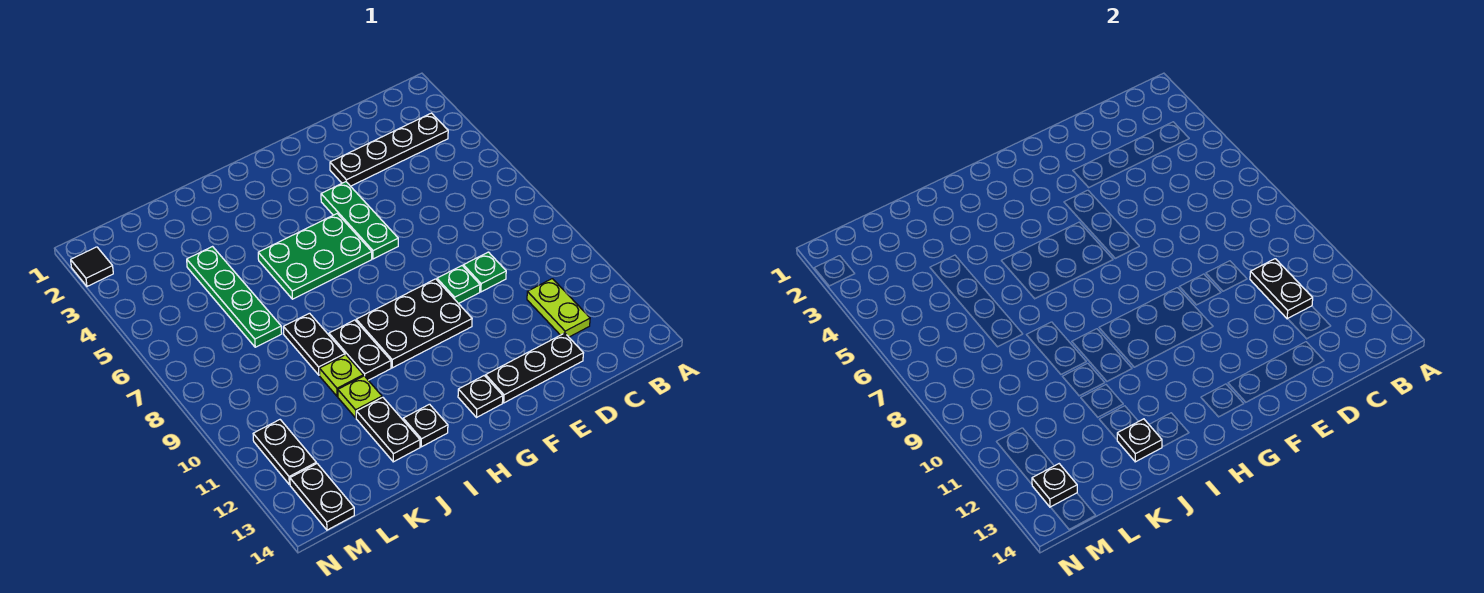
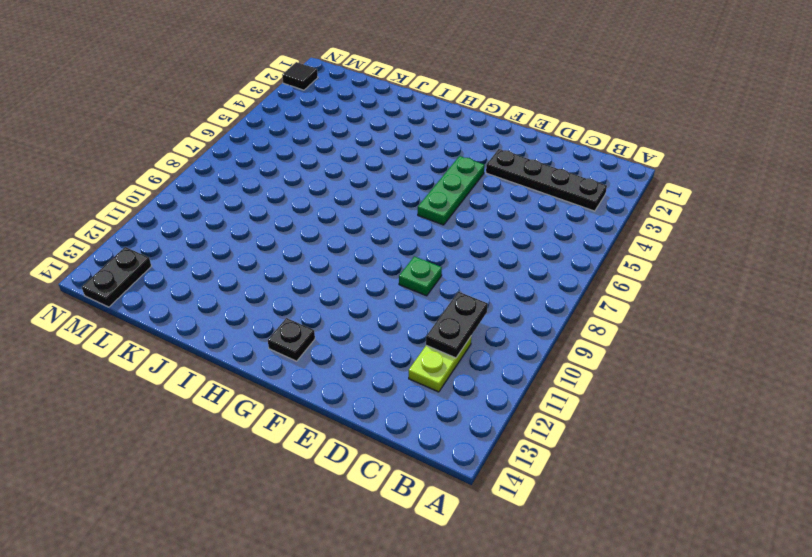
none -> green plate D9 level 1
none -> black plate D13:F13 level 1
none -> black plate F9:H10 level 1

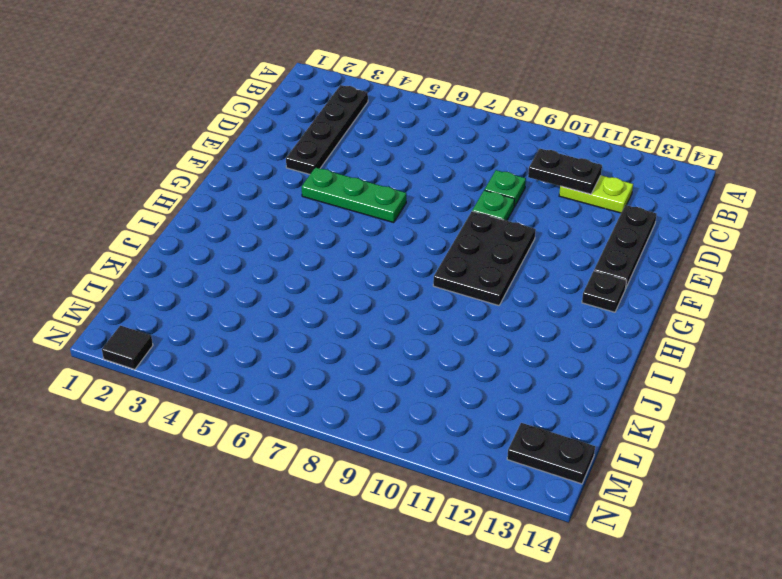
none -> green plate G5:I6 level 1
none -> black plate I9:I10 level 1
none -> black plate I13 level 1

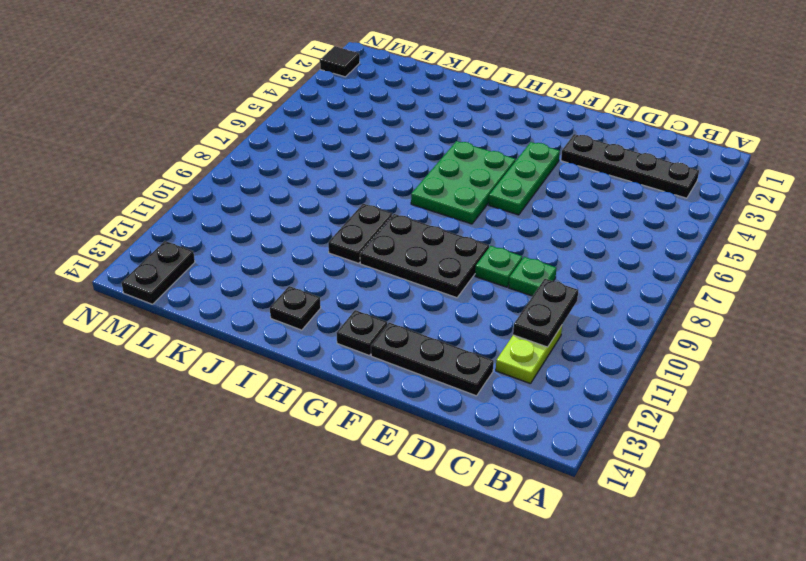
green plate G5:H7 level 1 -> green plate G5:I6 level 1
none -> black plate J8:J9 level 1
none -> lime plate J10 level 1
none -> lime plate J11 level 1

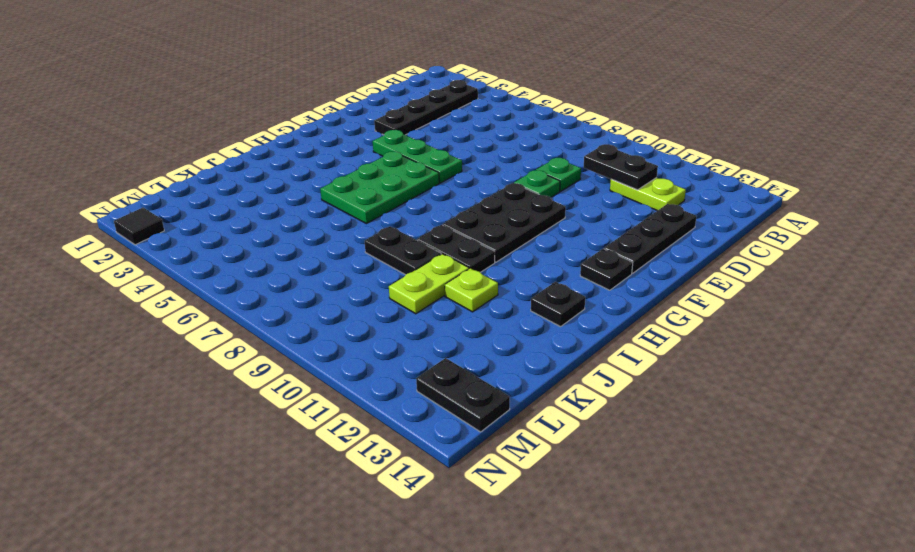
lime plate J10:K10 level 1 -> lime plate J10 level 1
none -> black plate J12:J13 level 1
none -> green plate K4:K7 level 1
none -> black plate M11:M12 level 1

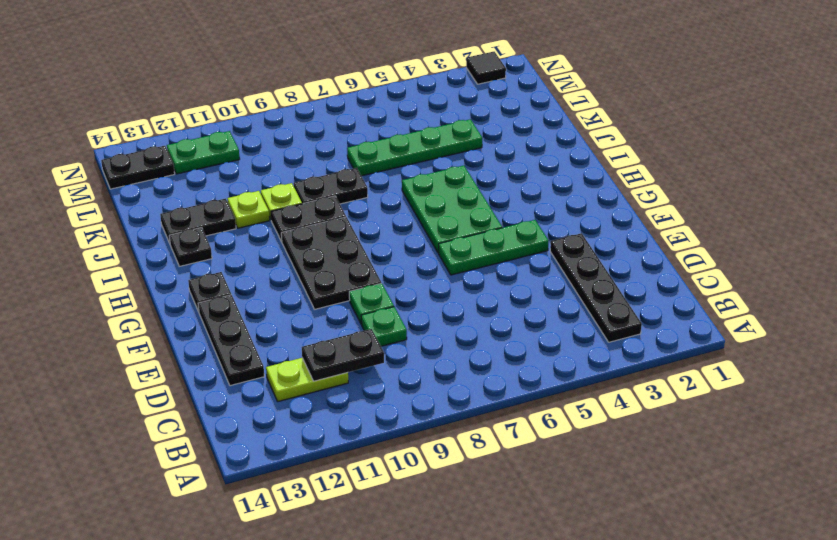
green plate M11:M12 level 1 -> black plate M11:M12 level 1
none -> black plate J13 level 2
none -> black plate M13 level 2

